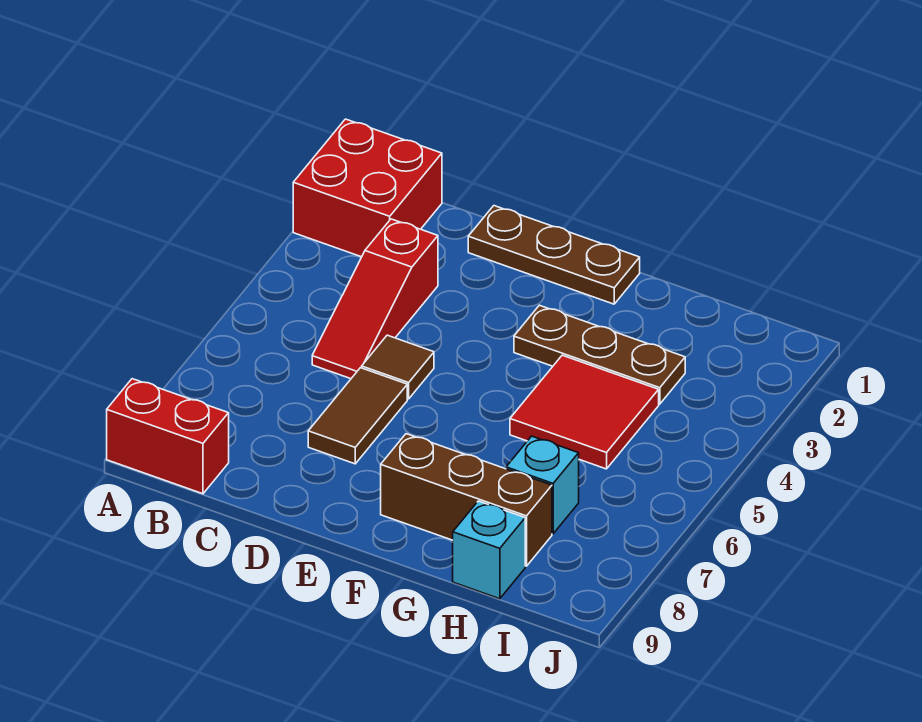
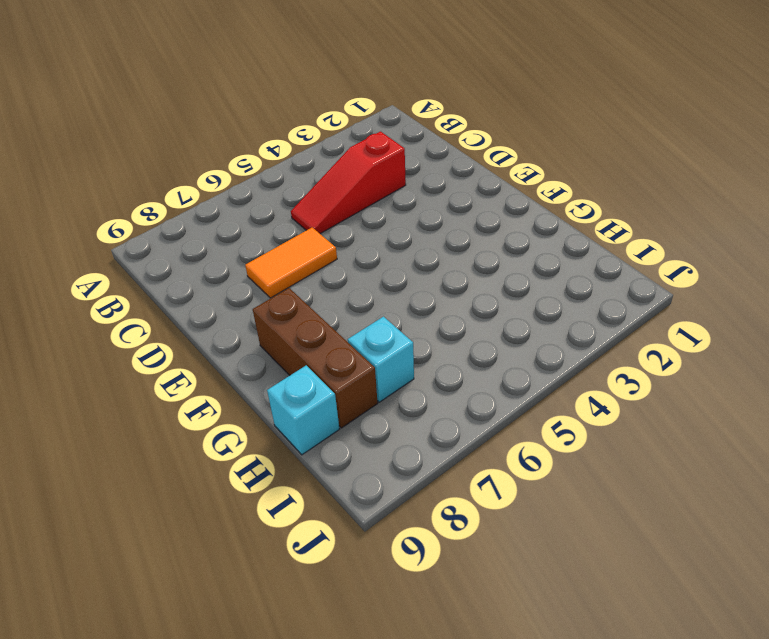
orange tile D6:D7 level 1 -> brown tile D6:D7 level 1
none -> red brick A1:B2 level 1
none -> red brick A9:B9 level 1

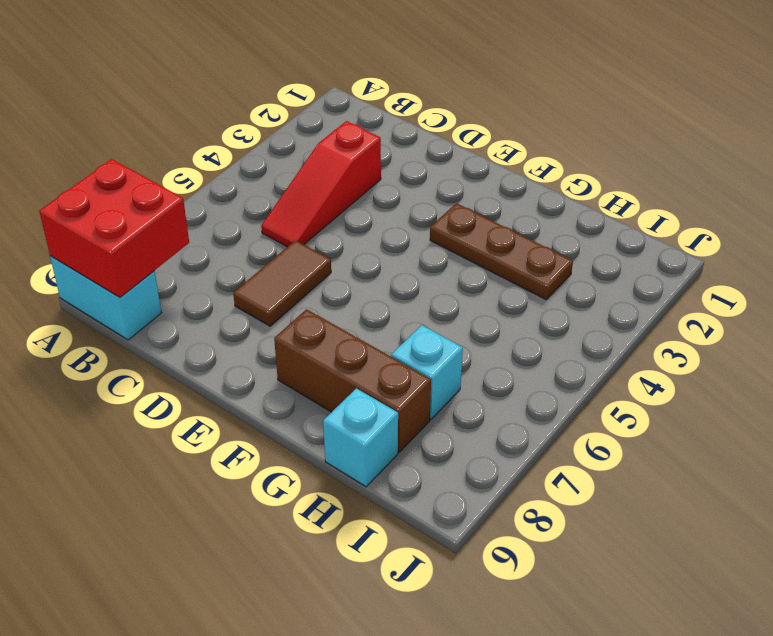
red brick A8:B9 level 2 -> red brick A1:B2 level 1
cyan brick A9:B9 level 1 -> red brick A9:B9 level 1
none -> brown plate D1:F1 level 1
none -> brown tile D5 level 1

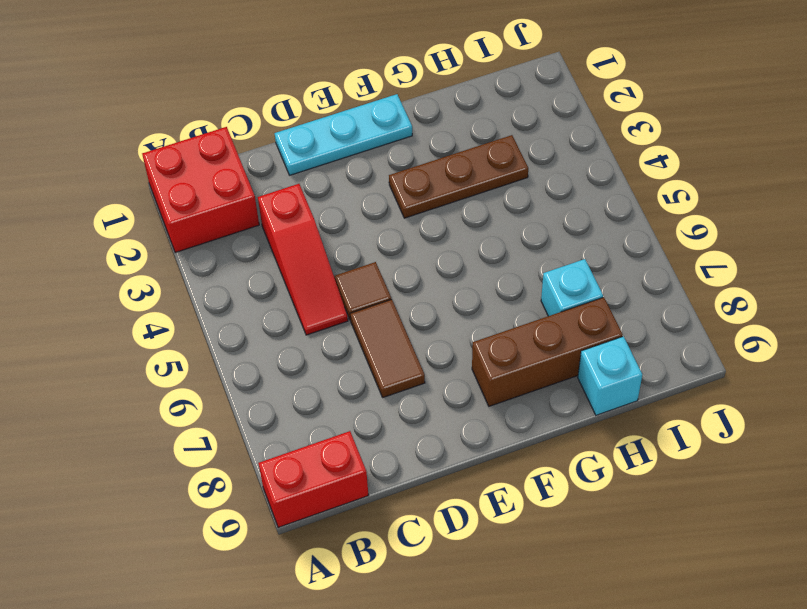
cyan plate D1:F1 level 1 -> brown plate D1:F1 level 1
none -> red tile G4:H5 level 1

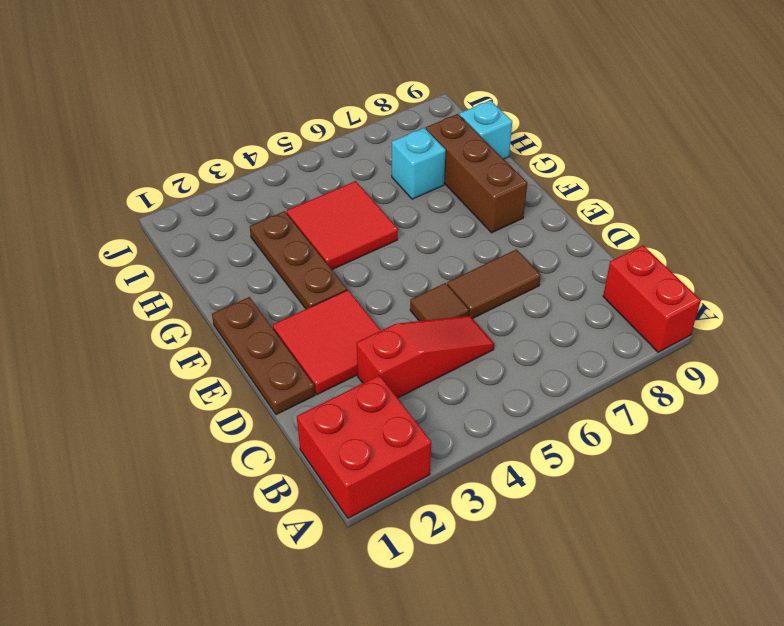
red tile D2:E3 level 1 -> none

